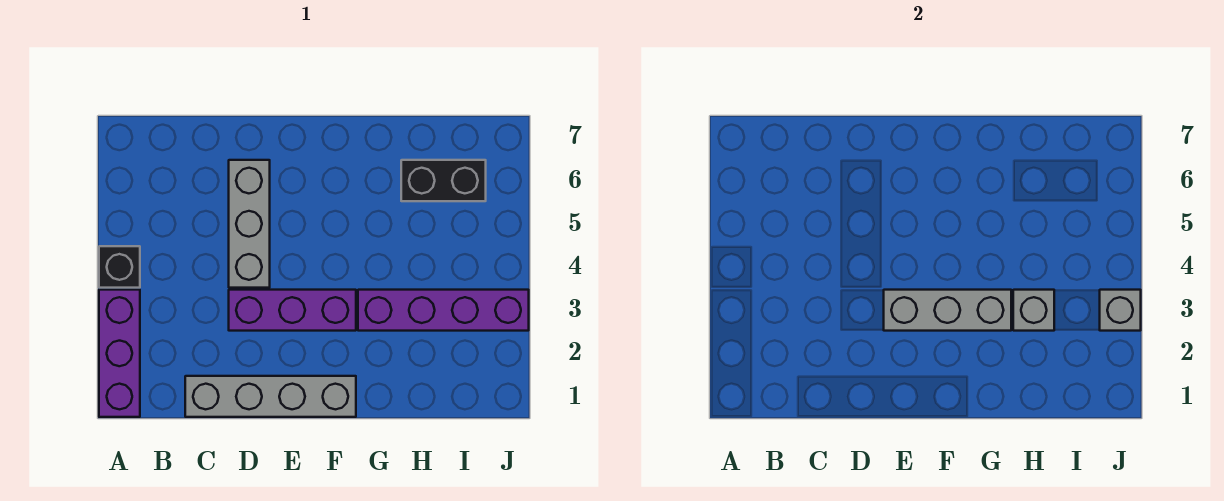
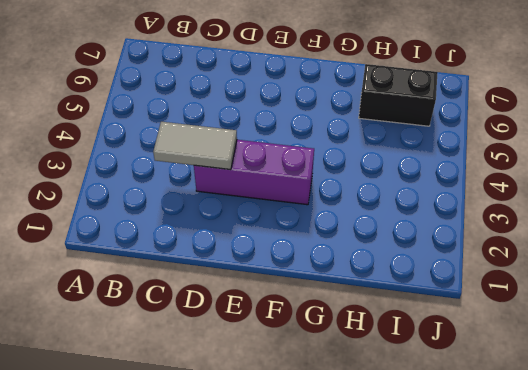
grey tile C3:D3 level 2 -> none
none -> purple brick A1:A3 level 1
none -> black brick A4 level 1

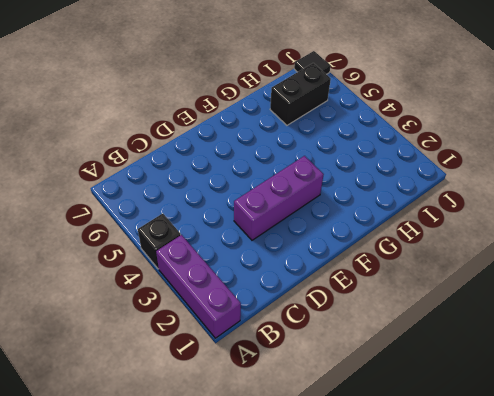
black tile J7 level 1 -> none
none -> grey brick C1:F1 level 1
none -> grey brick D4:D6 level 1

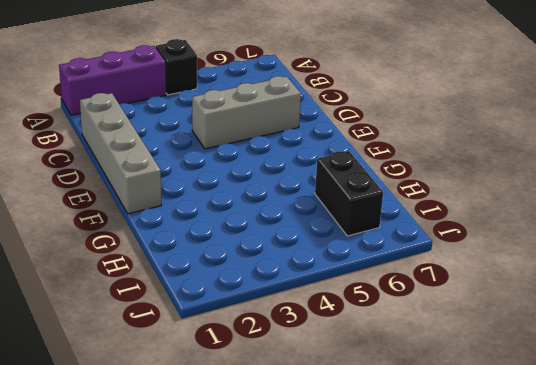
none -> purple brick D3:F3 level 1
none -> purple brick G3:J3 level 1

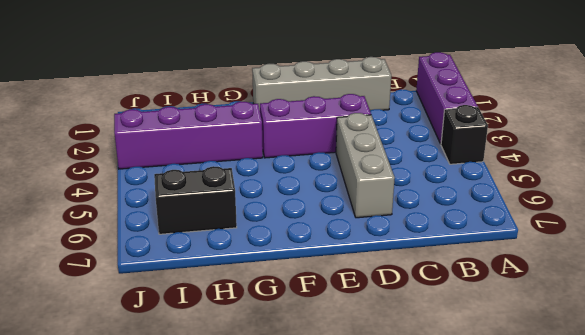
none -> grey brick E3:G3 level 2
none -> grey brick H3 level 2

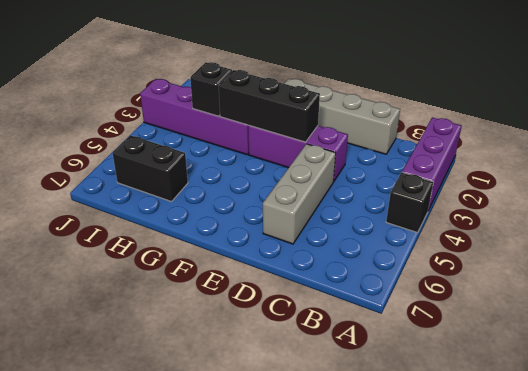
black brick E3:G3 level 2 -> grey brick E3:G3 level 2
black brick H3 level 2 -> grey brick H3 level 2
none -> grey brick J3 level 2

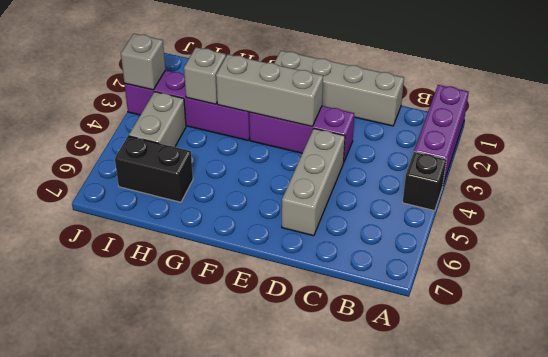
grey brick I4:I5 level 1 -> none

